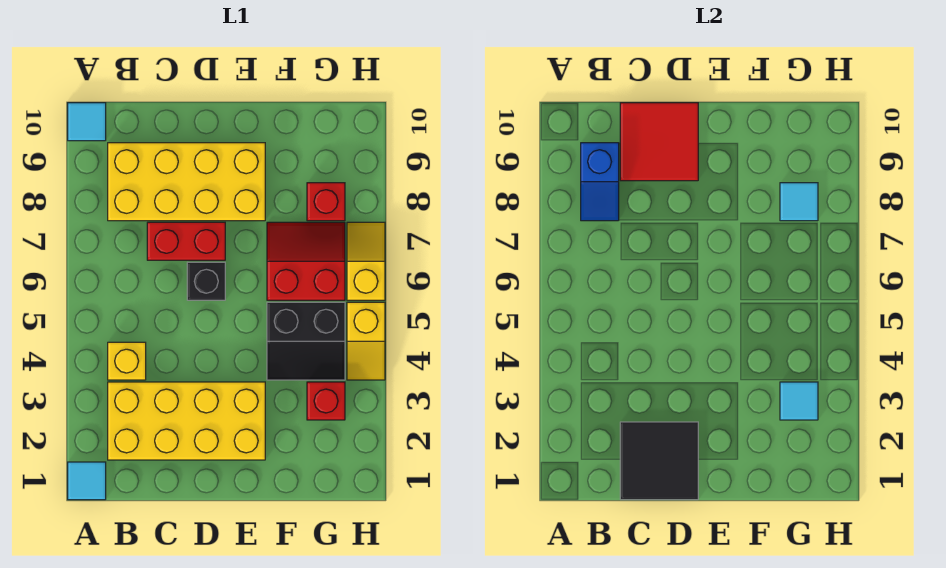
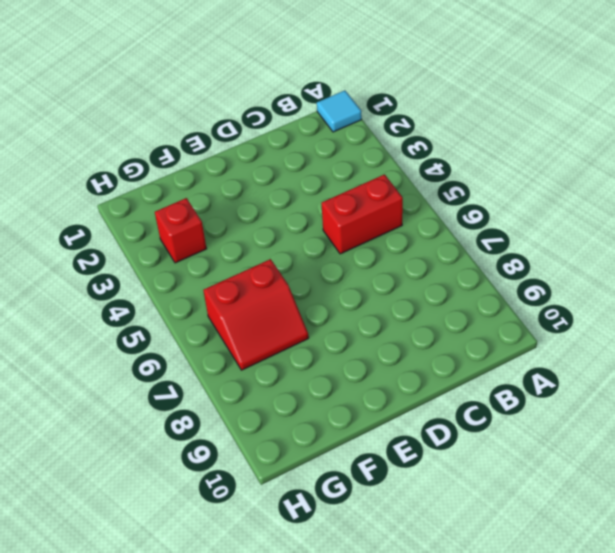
red brick B5:C5 level 1 -> red brick C7:D7 level 1
none -> cyan tile A10 level 1
none -> yellow brick B2:E3 level 1
none -> yellow brick B4 level 1

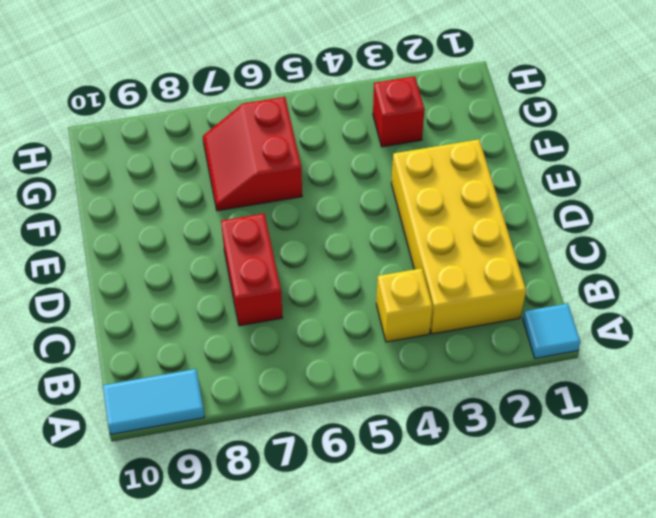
cyan tile A9:A10 level 1 -> cyan tile A10 level 1
none -> yellow brick B8:E9 level 1
none -> black brick D6 level 1
none -> black slope F4:G5 level 1 top 5

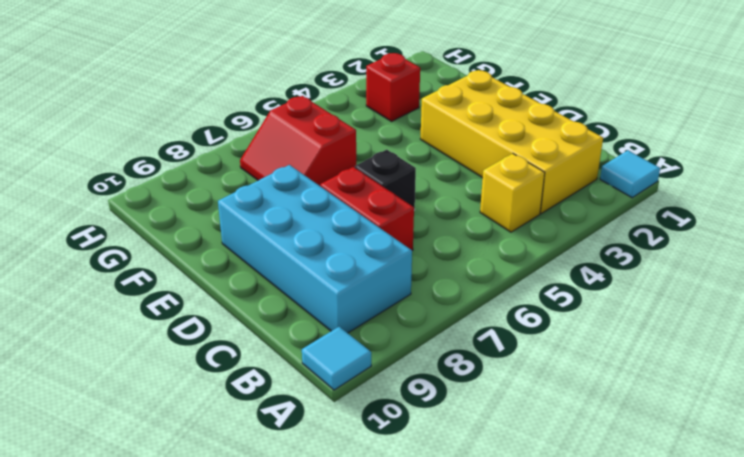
cyan brick B8:E9 level 1 -> yellow brick B8:E9 level 1
none -> black slope F4:G5 level 1 top 5
none -> red brick G8 level 1
none -> yellow slope H4:H5 level 1 top 5

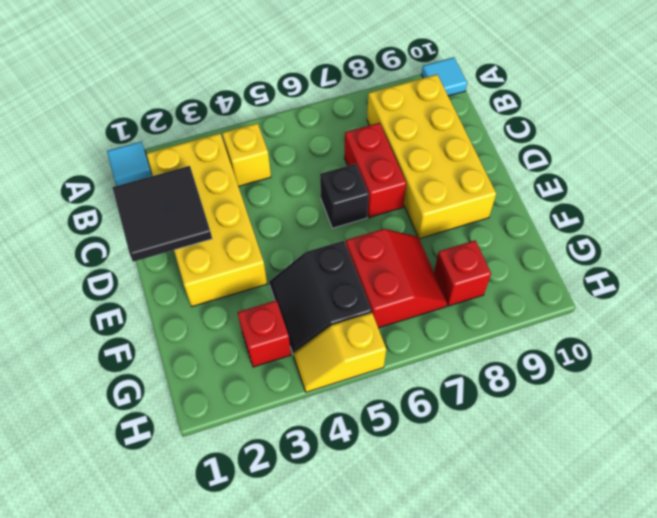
none -> yellow slope H6:H7 level 1 top 6
none -> blue slope B8:B9 level 2 top 9
none -> red tile C9:D10 level 2

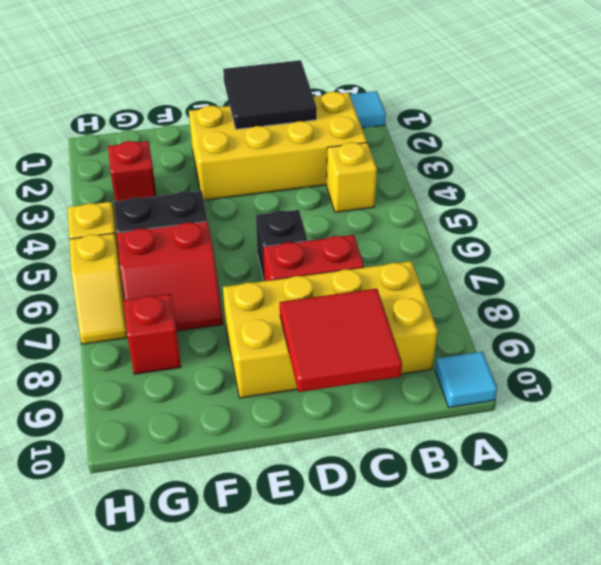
none -> blue slope B8:B9 level 2 top 9
none -> cyan tile G3 level 2
none -> cyan tile G8 level 2

